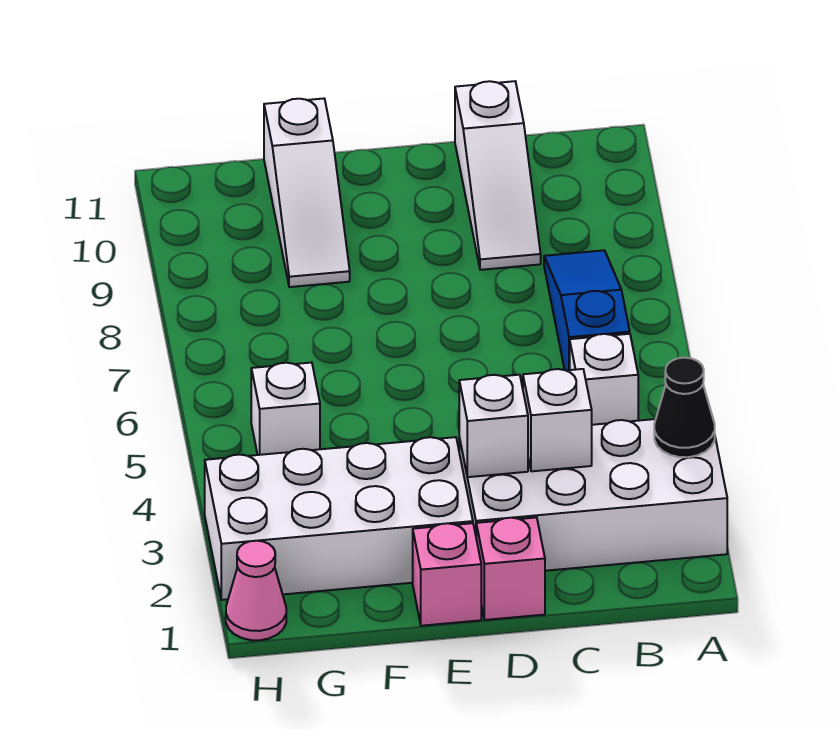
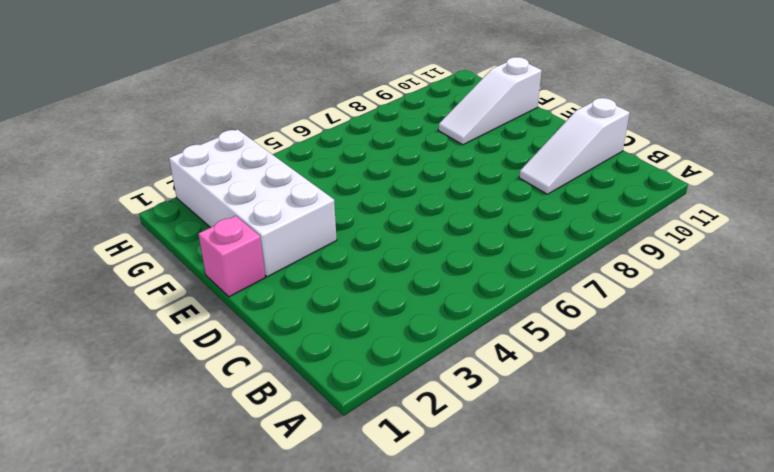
none -> white brick A2:D3 level 1
none -> white brick B5 level 1
none -> blue slope B6:B8 level 1 top 6

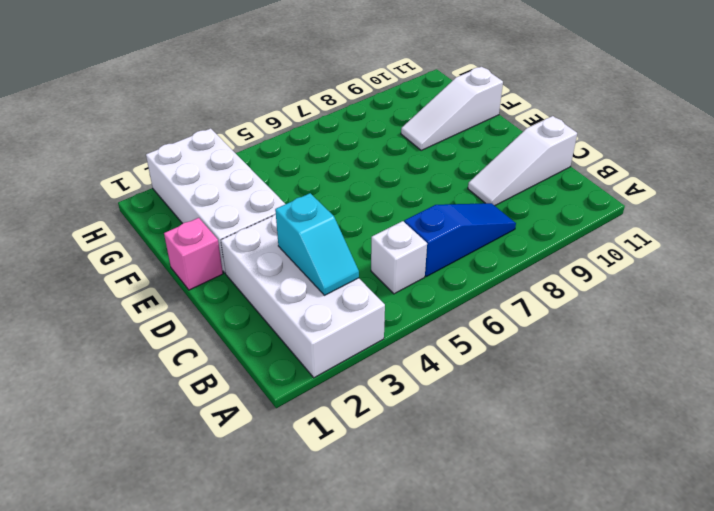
cyan slope B3:C3 level 2 top C -> white brick C3 level 2
none -> pink brick D1 level 1
none -> white brick G5 level 1
none -> pink cone H1 level 1

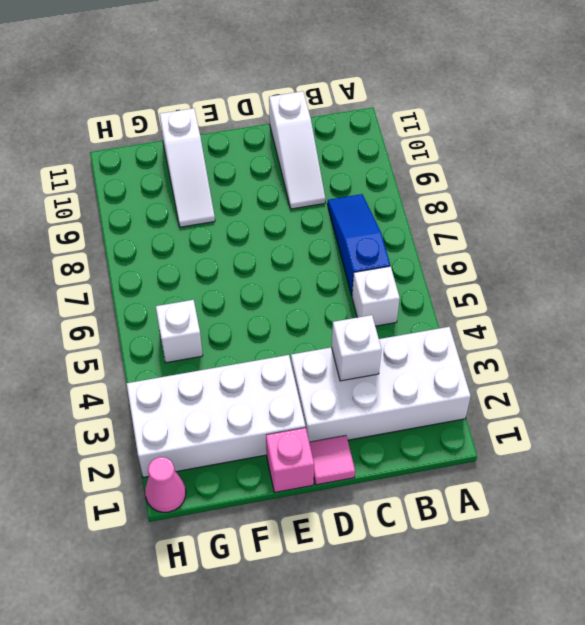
pink tile D1 level 1 -> pink brick D1 level 1
none -> black cone A3 level 2
none -> white brick D3 level 2

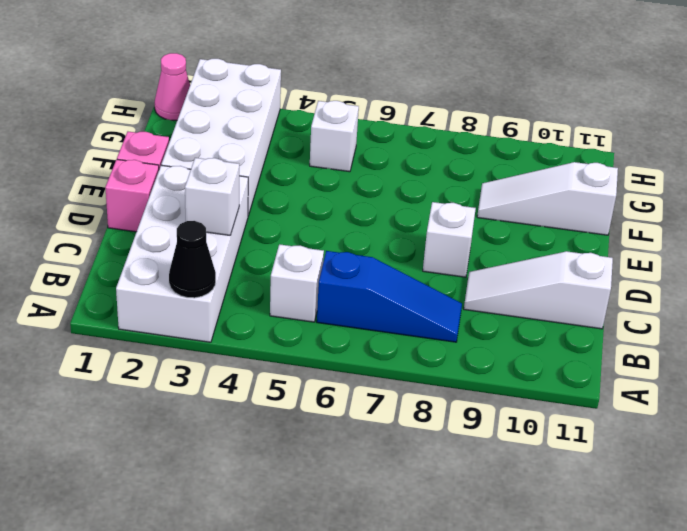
white brick D8 level 1 -> white brick D3 level 2

